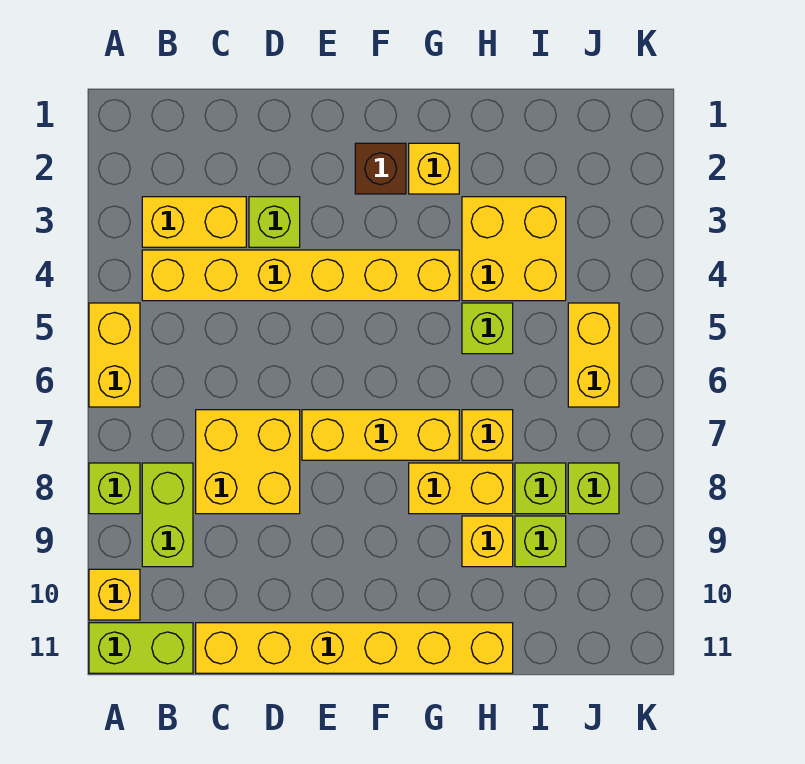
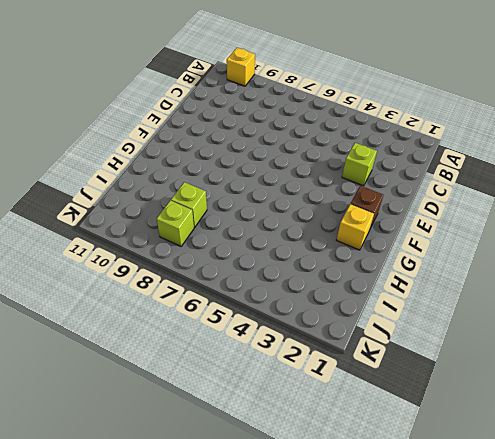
none -> yellow brick A5:A6 level 1
none -> lime brick A8 level 1
none -> lime brick A11:B11 level 1

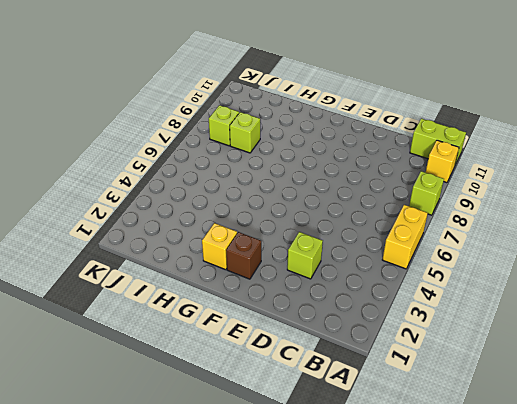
none -> yellow brick B3:C3 level 1
none -> yellow brick B4:G4 level 1
none -> lime brick B8:B9 level 1

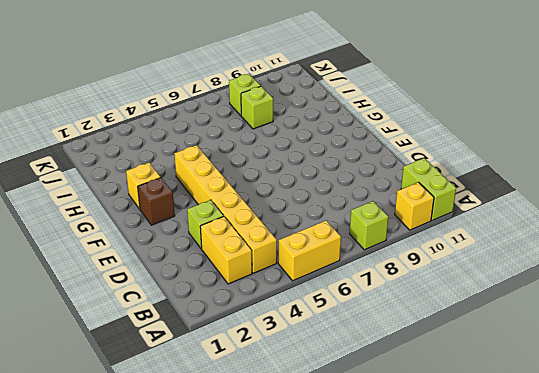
none -> lime brick B8:B9 level 1
none -> yellow brick C7:D8 level 1
none -> yellow brick C11:H11 level 1

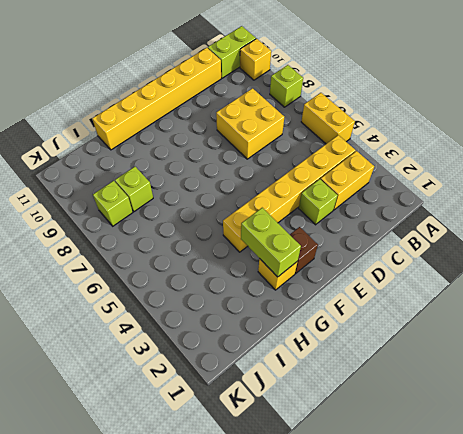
lime brick G2:G3 level 2 -> lime brick B8:B9 level 1
none -> yellow brick E7:G7 level 1
none -> yellow brick G8:H8 level 1
none -> yellow brick H3:I4 level 1

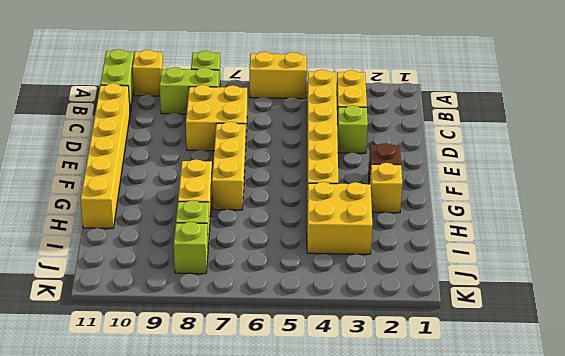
none -> lime brick H5 level 1
none -> yellow brick H7 level 1
none -> yellow brick H9 level 1

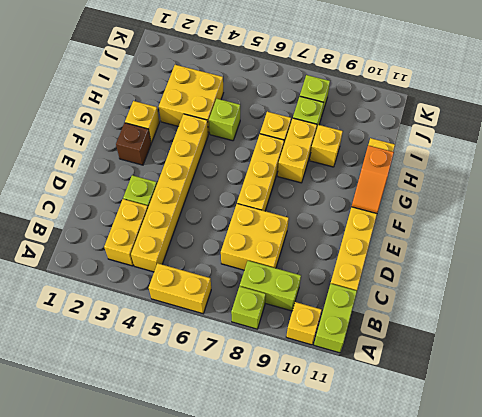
orange slope F11:G11 level 2 top G -> none
none -> lime brick I9 level 1
none -> yellow brick J5:J6 level 1

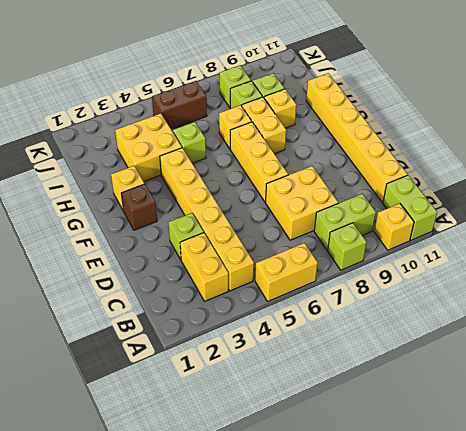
brown brick J5:J6 level 1 -> yellow brick J5:J6 level 1

